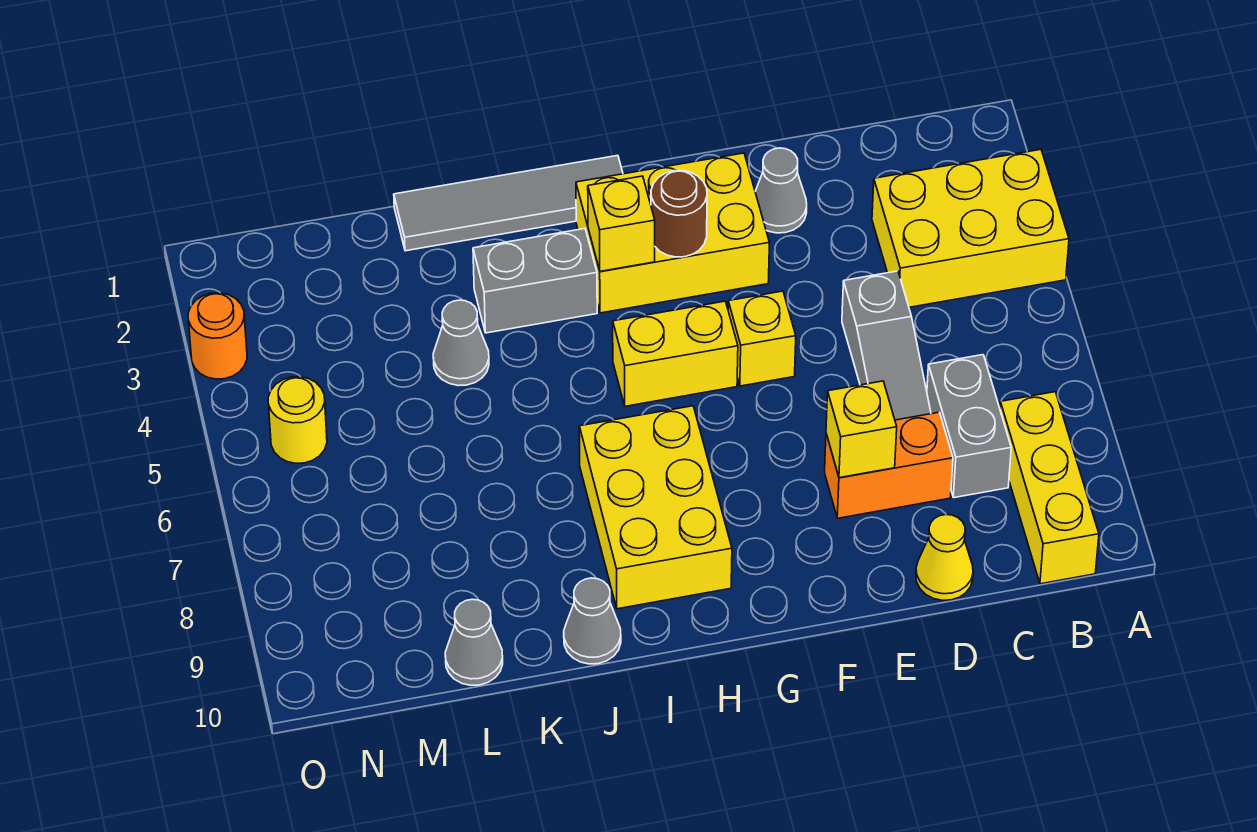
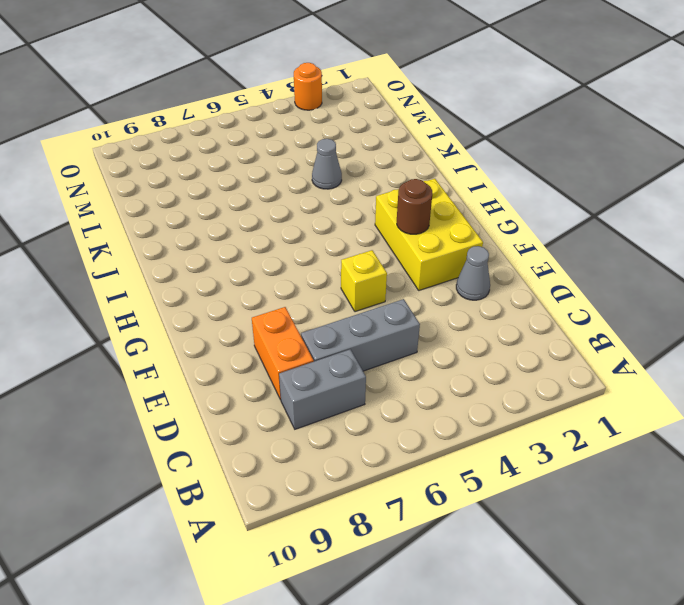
grey brick D5:D7 level 1 -> grey slope D5:D7 level 1 top 5
none -> yellow brick A3:C4 level 1
none -> yellow brick B8:B10 level 1
none -> yellow cone D10 level 1

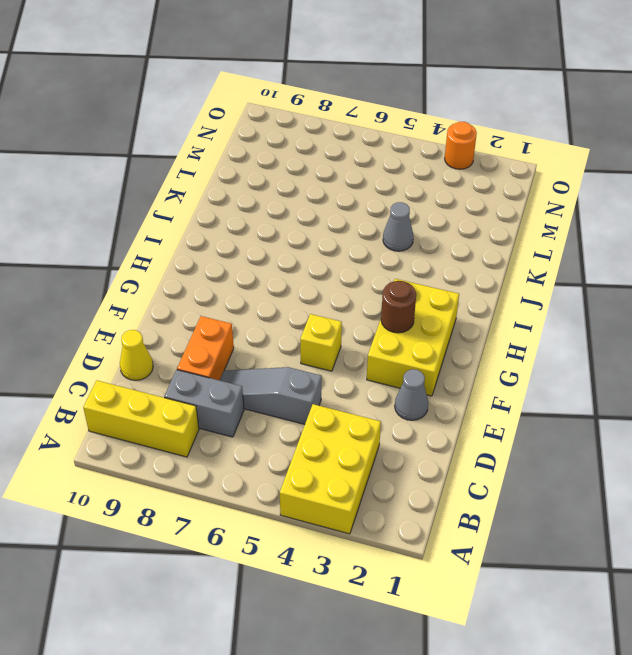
none -> yellow brick G5:H5 level 1
none -> grey tile H1:K1 level 1
none -> yellow brick H7:I9 level 1

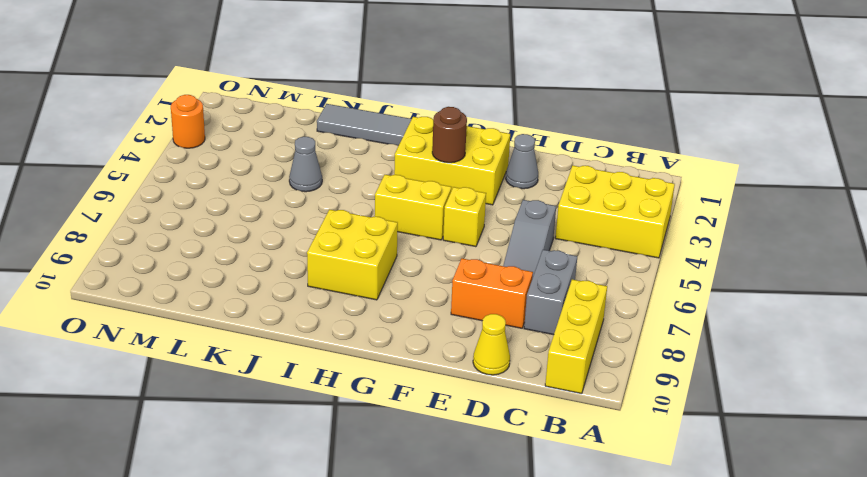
yellow brick H7:I8 level 1 -> yellow brick H7:I9 level 1
none -> grey brick I3:J3 level 1
none -> grey cone J10 level 1
none -> grey cone L10 level 1

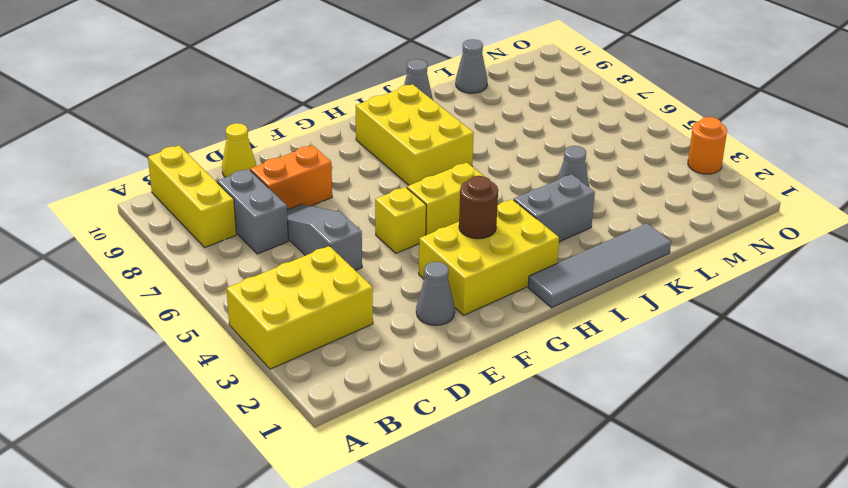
none -> yellow round brick N5 level 1
none -> yellow brick E8 level 2
none -> yellow brick H3 level 2

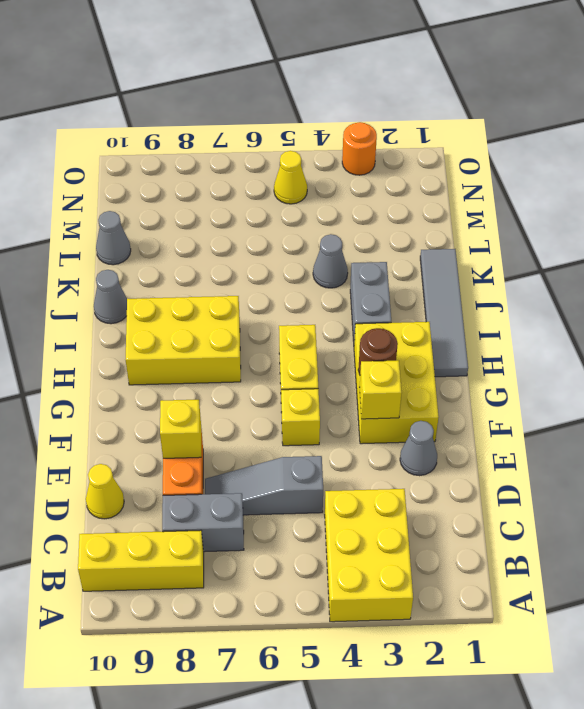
yellow brick F3 level 2 -> yellow brick H3 level 2
yellow cone N5 level 1 -> yellow round brick N5 level 1

